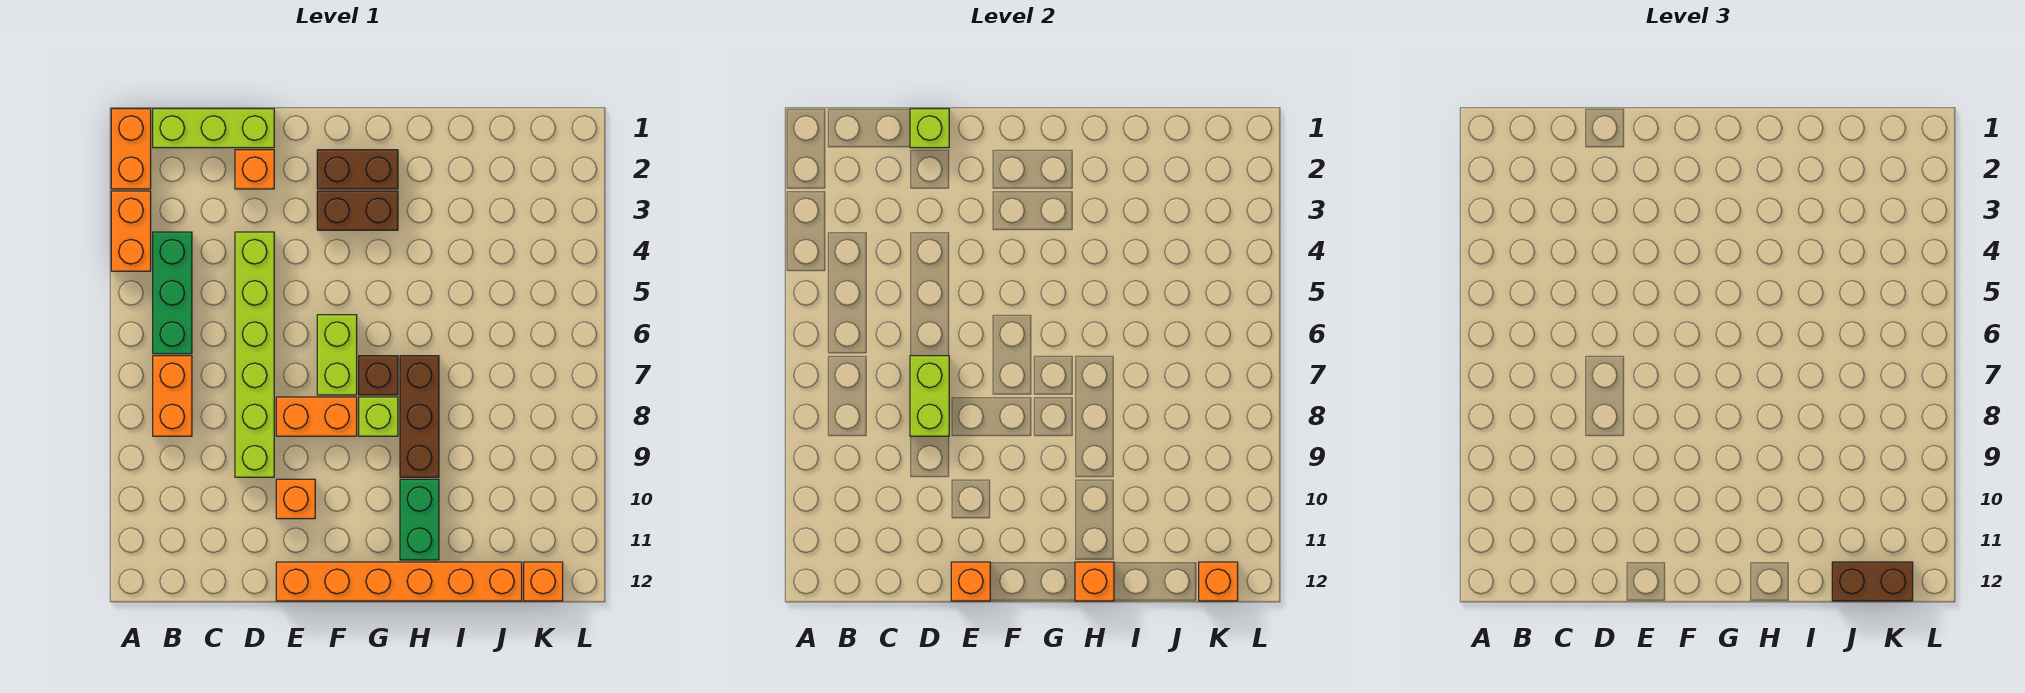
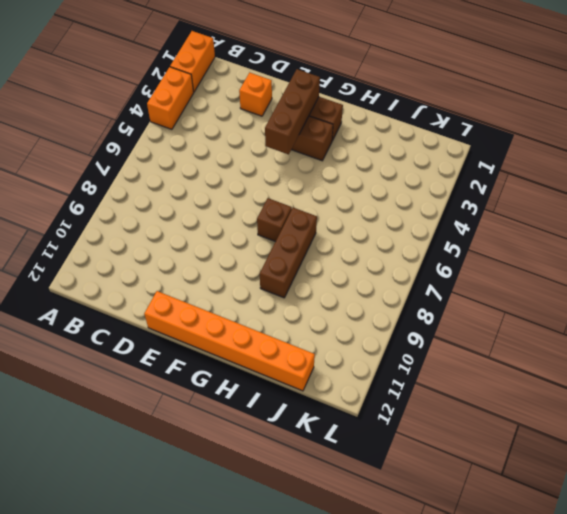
brown brick F2:F4 level 2 -> none
none -> lime brick B1:D1 level 1
none -> green brick B4:B6 level 1
none -> orange brick B7:B8 level 1

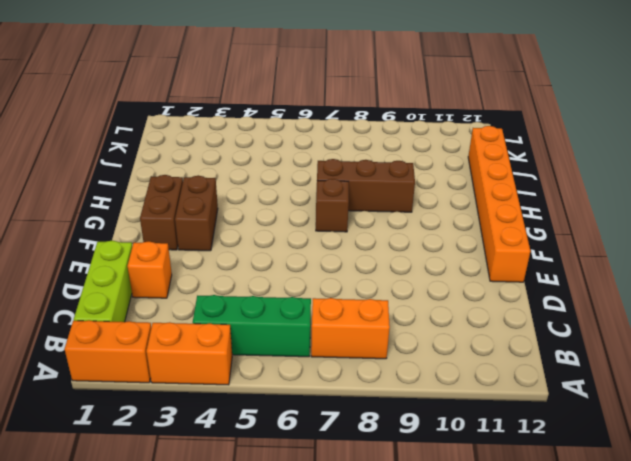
none -> lime brick D4:D9 level 1
none -> orange brick E8:F8 level 1
none -> orange brick E10 level 1

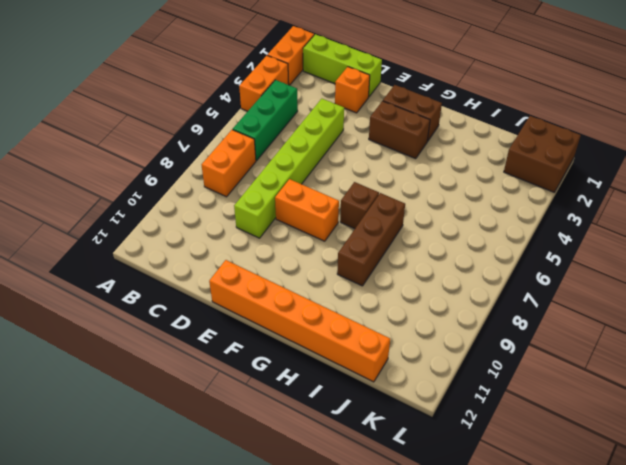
brown brick K1:L2 level 1 -> none
none -> orange brick E10 level 1
none -> lime brick F6:F7 level 1
none -> lime brick G8 level 1

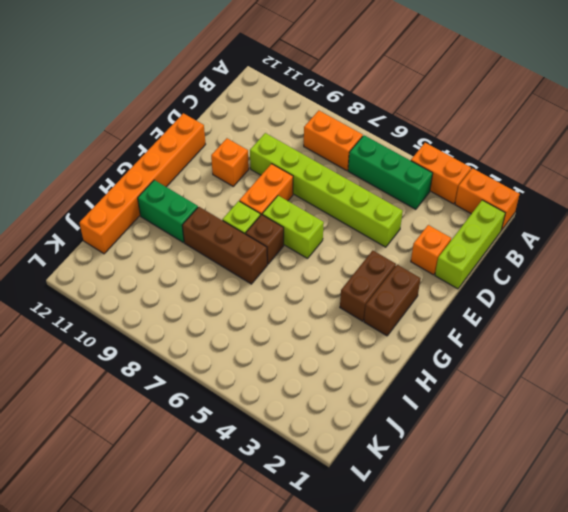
none -> orange brick K12 level 1
none -> lime brick D1 level 2
none -> lime brick D7:D8 level 2

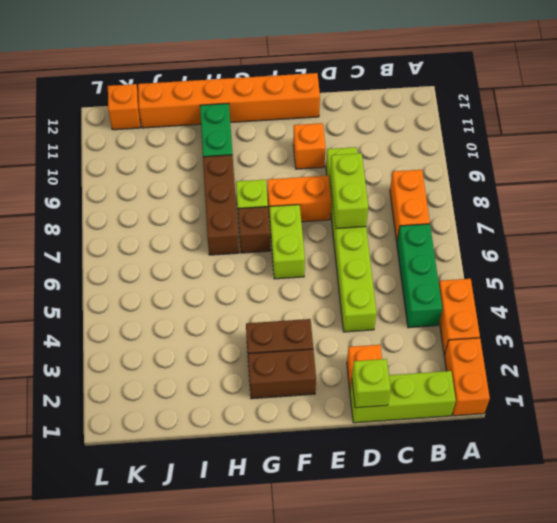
none -> orange brick E12 level 2
none -> orange brick H12 level 2
none -> orange brick K12 level 2

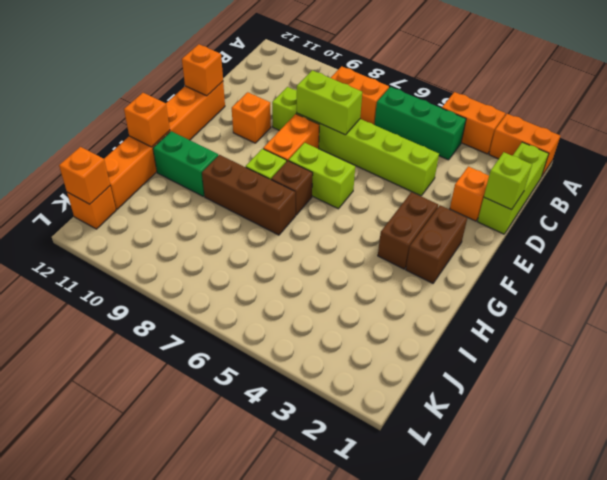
none -> brown brick J12:K12 level 3

